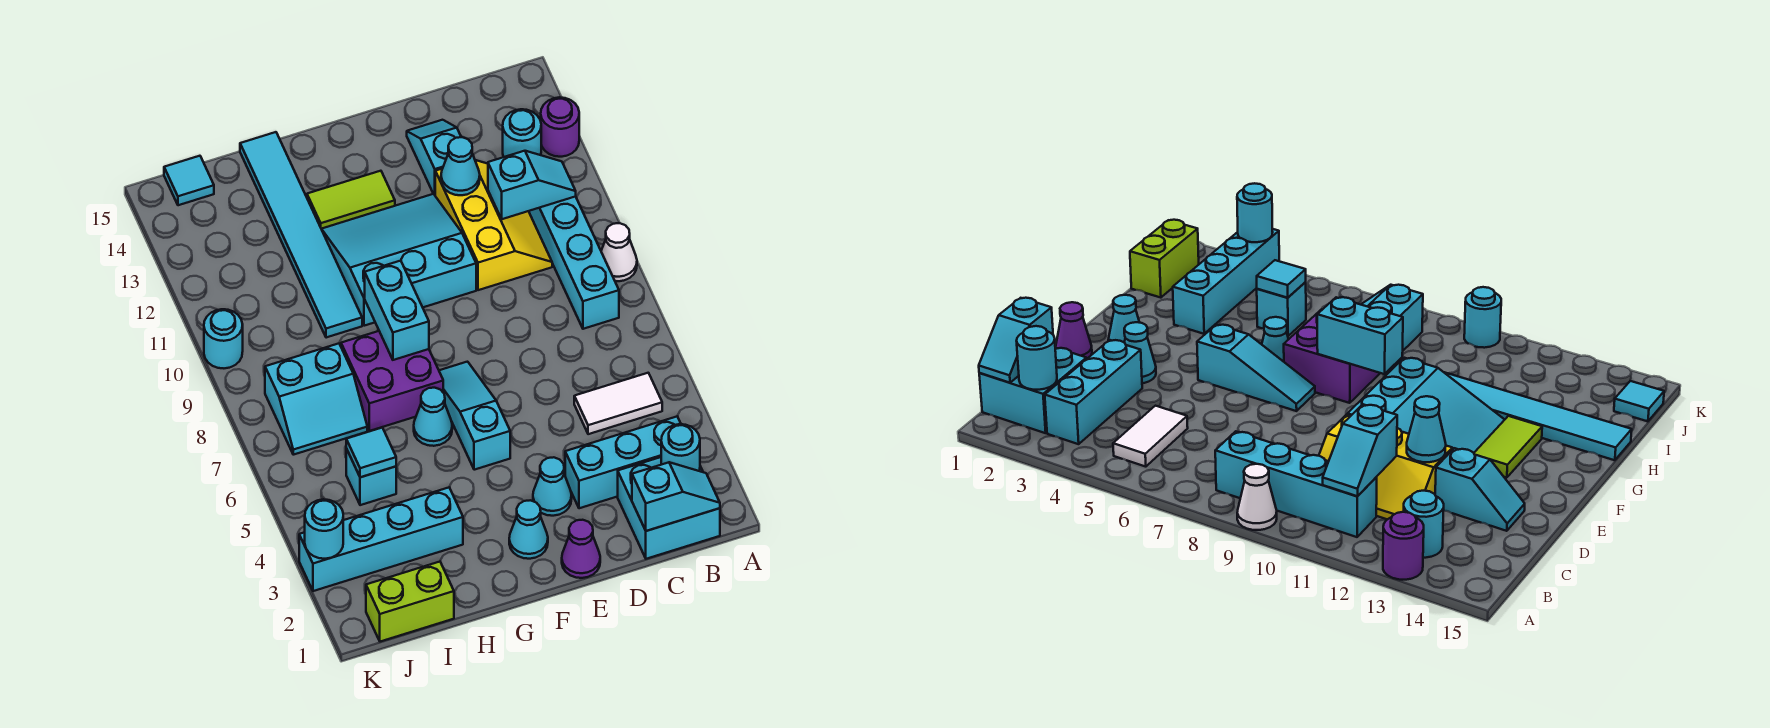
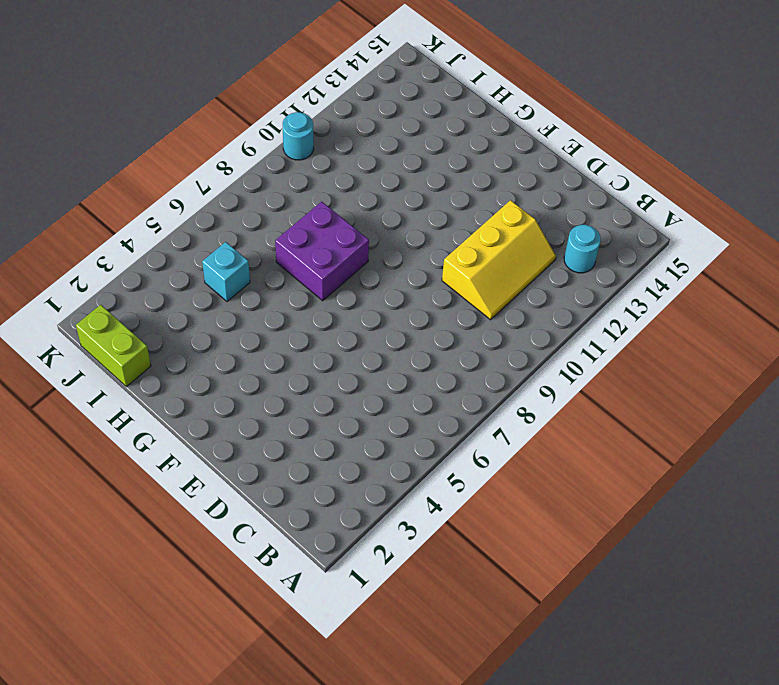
none -> white cone A9 level 1
none -> purple round brick A13 level 1
none -> cyan brick B1:C2 level 1
none -> cyan brick B3:D3 level 1

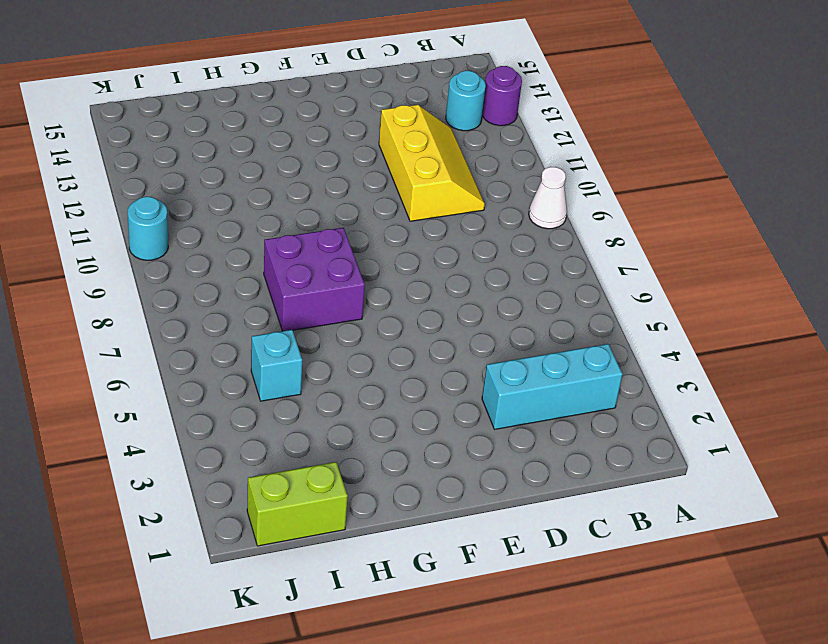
none -> cyan brick B1:C2 level 1
none -> white tile B5:C5 level 1
none -> cyan brick B8:B11 level 1
none -> cyan slope D13:D14 level 1 top 13

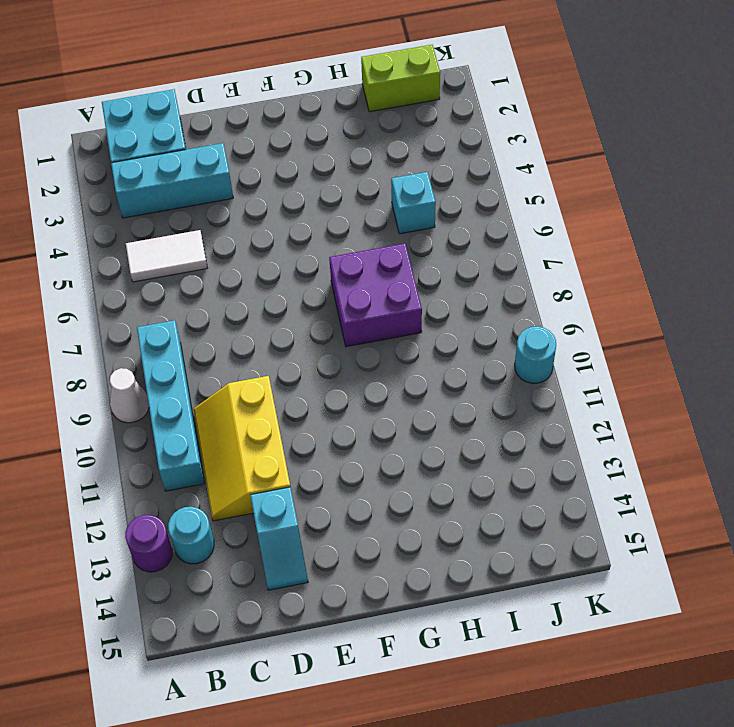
none -> purple cone E1 level 1
none -> cyan cone E3 level 1
none -> cyan slope E10:G12 level 1 top 10
none -> cyan cone F2 level 1

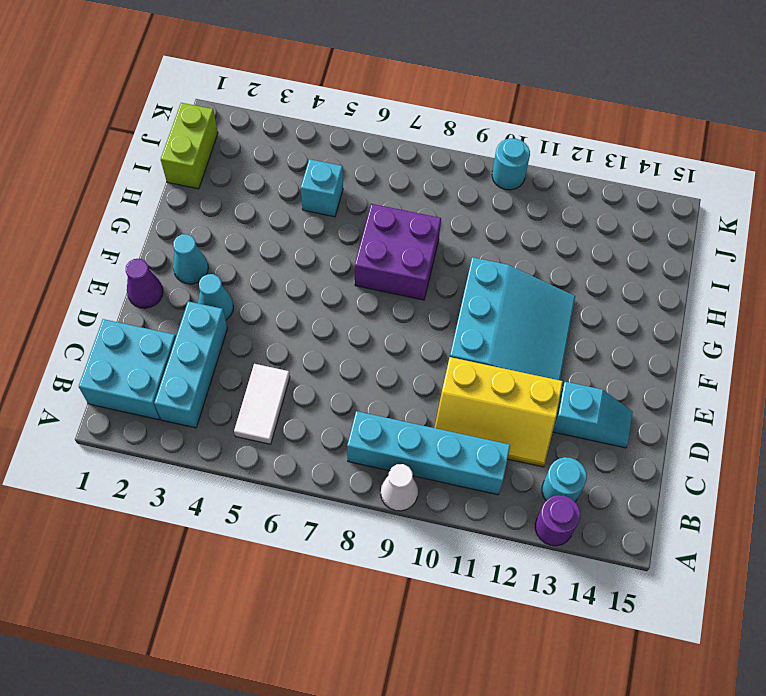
none -> cyan slope F5:F7 level 1 top 5
none -> lime tile F13:G13 level 1
none -> cyan cone G6 level 1
none -> cyan brick H3:K3 level 1

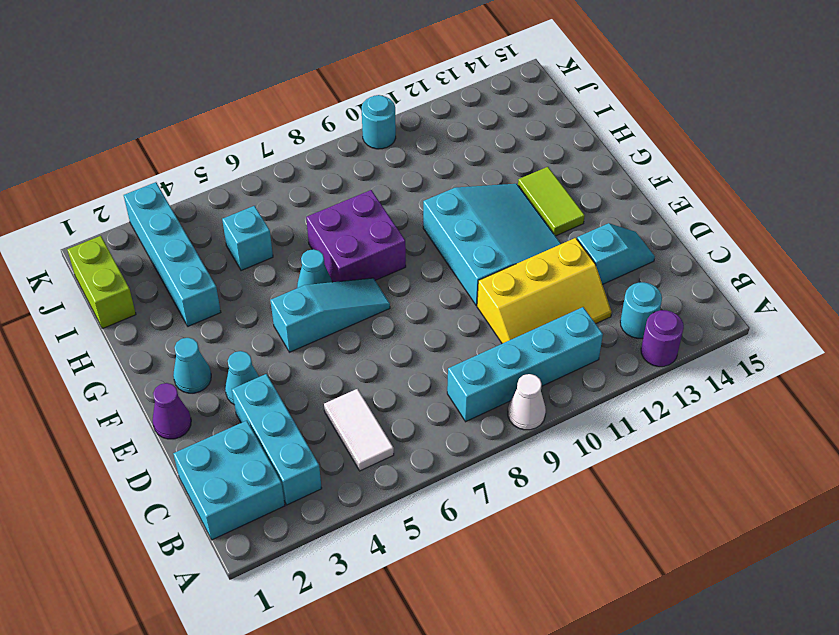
none -> cyan tile H10:H15 level 1
none -> cyan slope I7:J8 level 1 top 8
none -> cyan tile J15 level 1
none -> cyan slope B1:C1 level 2 top C

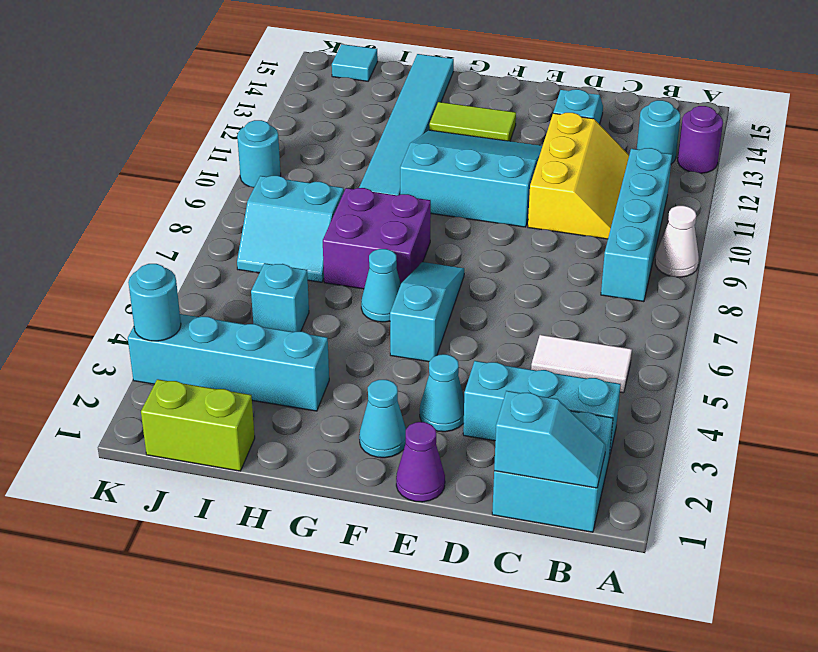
none -> cyan round brick B2 level 2
none -> cyan slope B11:C11 level 2 top C
none -> cyan cone D12 level 2
none -> cyan brick G8:G9 level 2

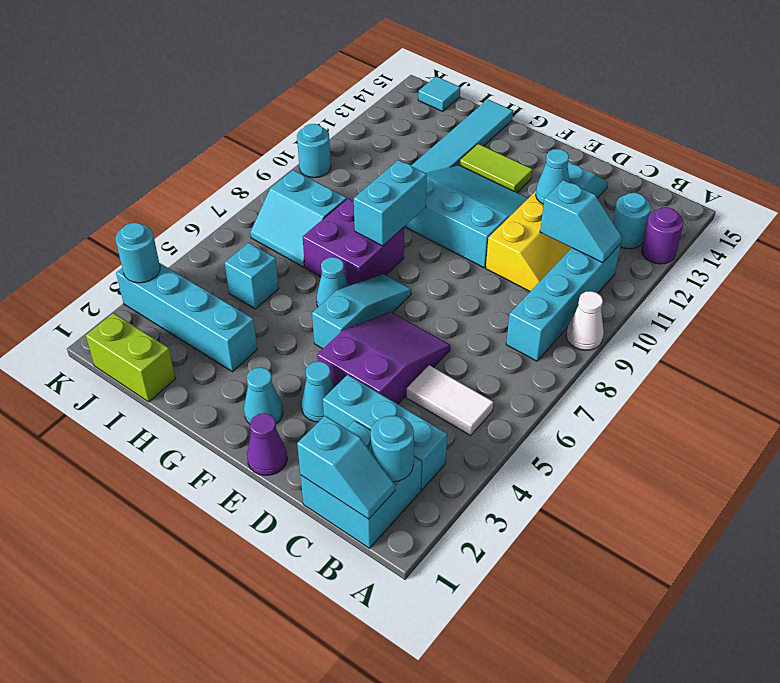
purple slope D4:E6 level 1 top 4 -> none
none -> cyan tile I5 level 2

